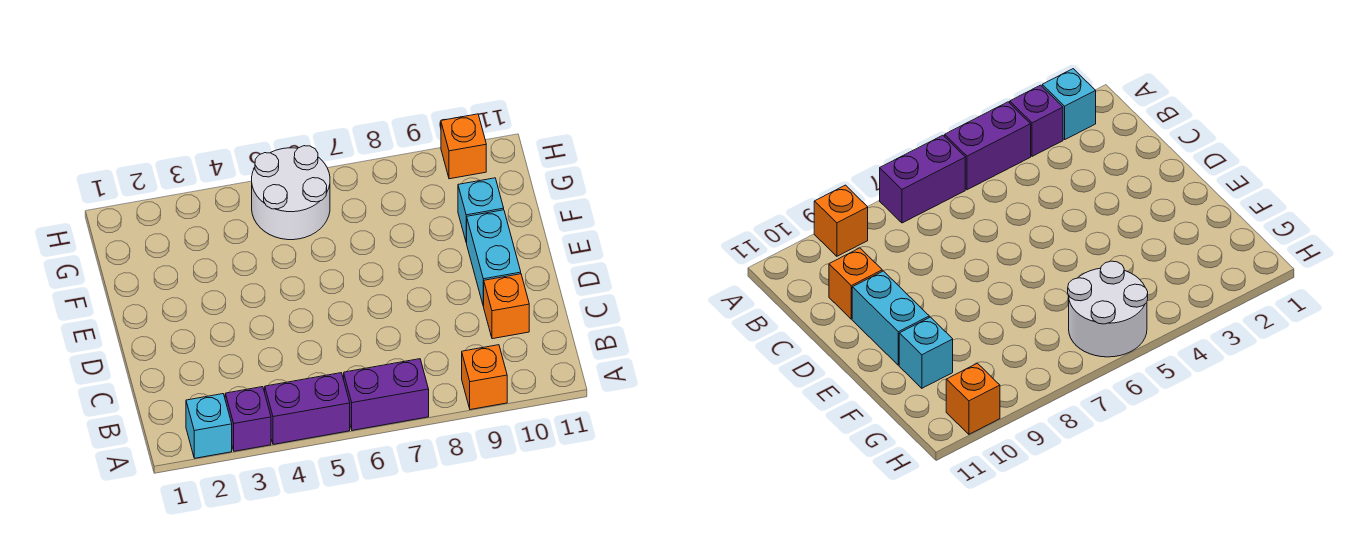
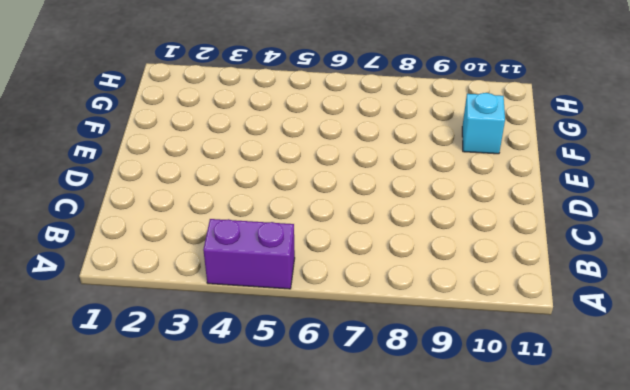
none -> cyan brick A2 level 1
none -> purple brick A3 level 1

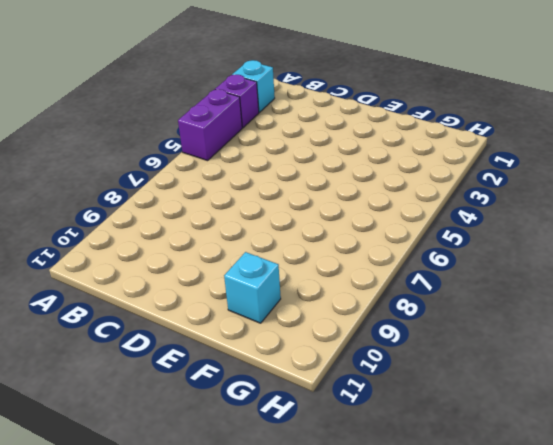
none -> purple brick A6:A7 level 1
none -> orange brick A9 level 1

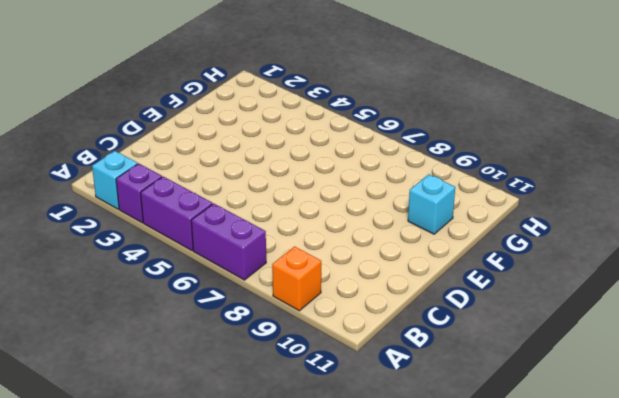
none -> orange brick C10 level 1
none -> cyan brick D10:E10 level 1

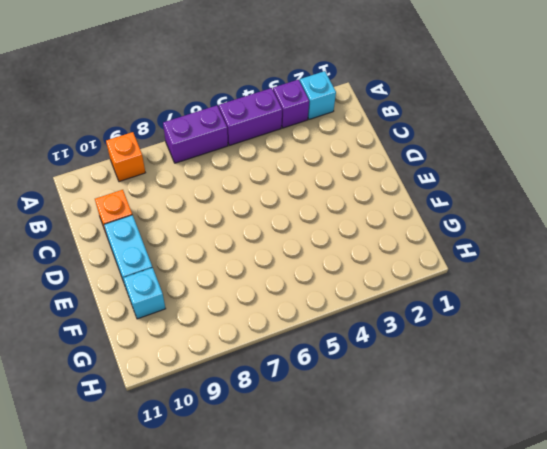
none -> white round brick G5:H6 level 1
none -> orange brick H10 level 1

